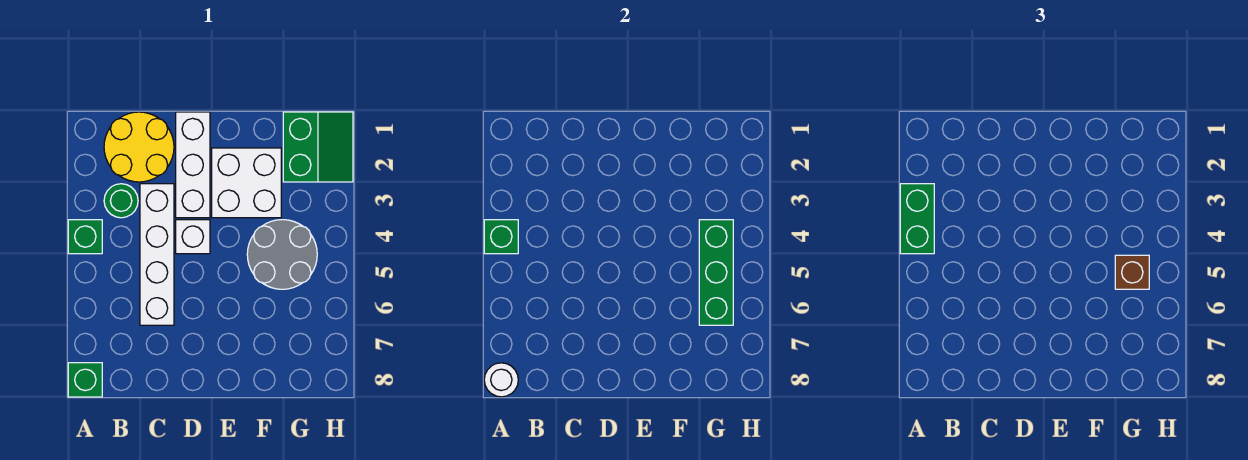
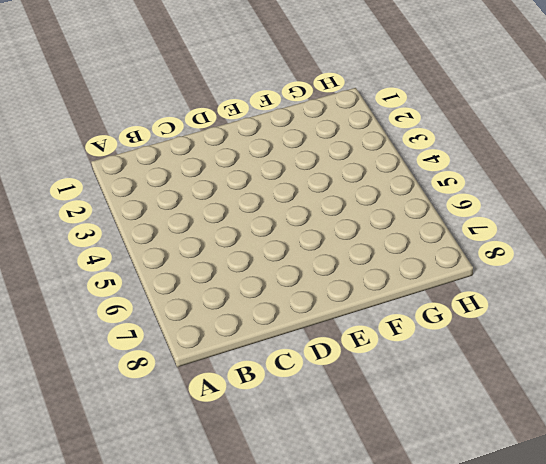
none -> green brick A4 level 1
none -> green brick A8 level 1
none -> yellow round brick B1:C2 level 1

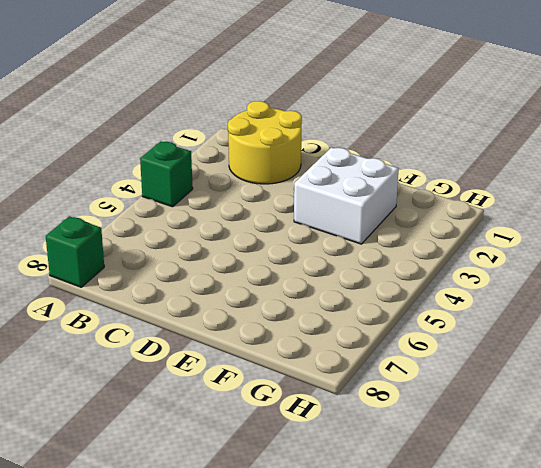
none -> green round brick B3 level 1
none -> white brick C3:C6 level 1
none -> white brick D1:D3 level 1

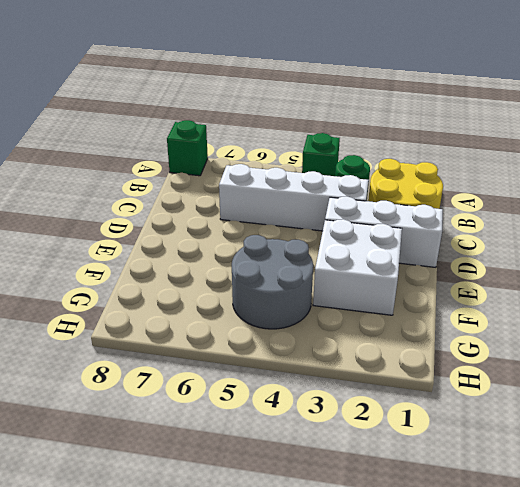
none -> white brick D4 level 1
none -> green slope G1:H2 level 1 top G
none -> green brick A4 level 2

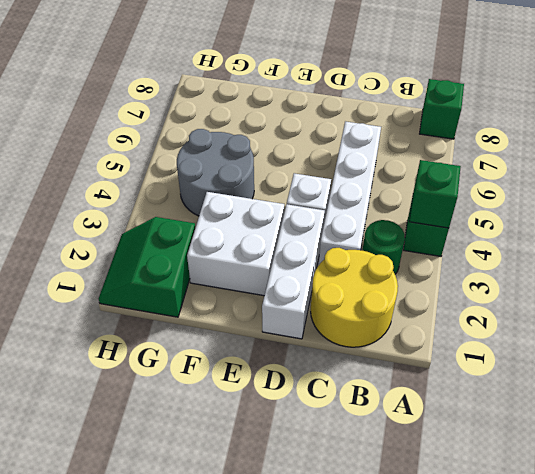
none -> white round brick A8 level 2
none -> green brick G4:G6 level 2
none -> green brick A3:A4 level 3

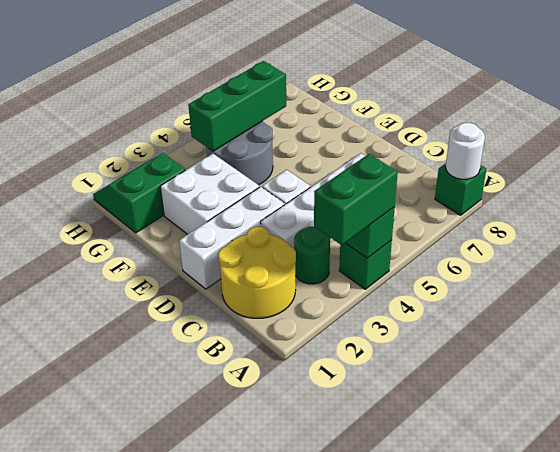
none -> brown brick G5 level 3

